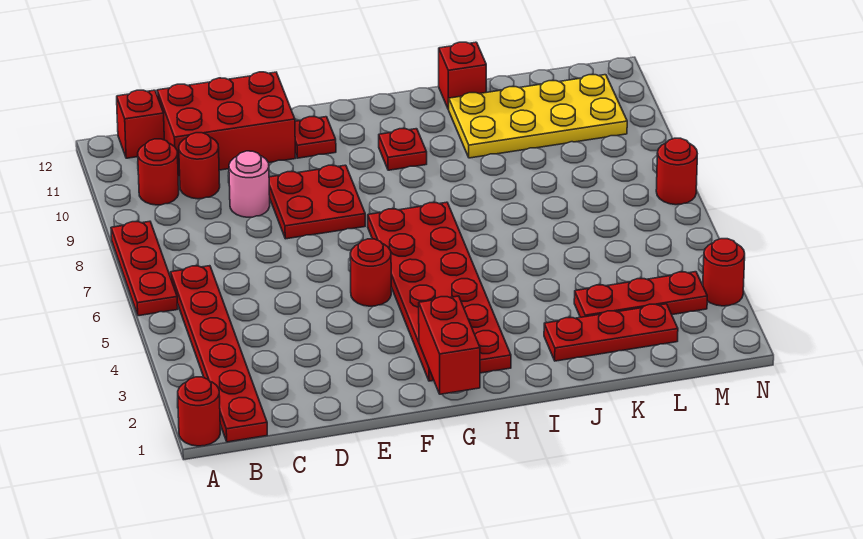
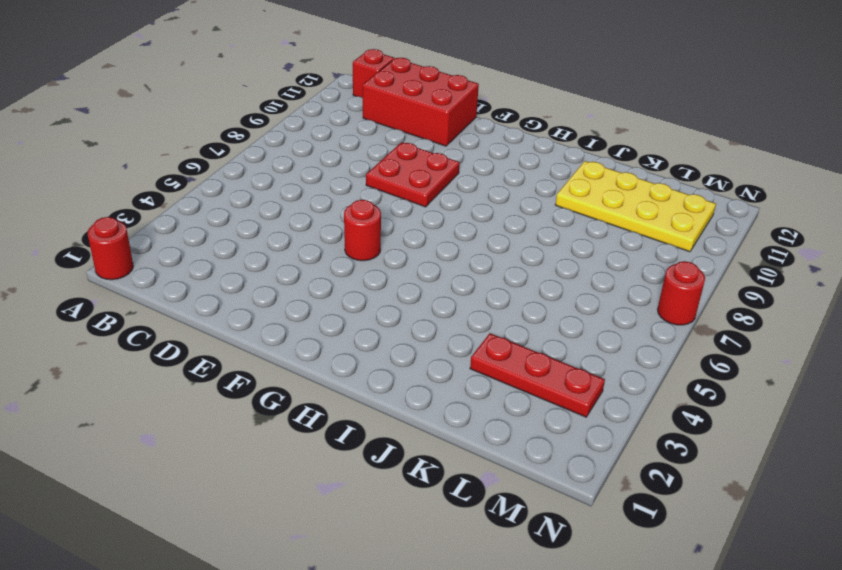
none -> red plate A6:A8 level 1
none -> red plate B1:B6 level 1
none -> red round brick B10 level 1

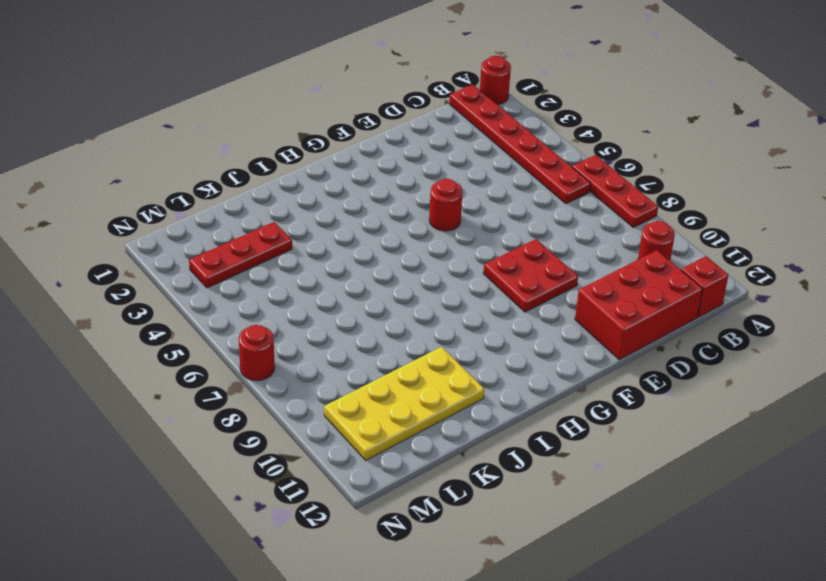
none -> red round brick C10 level 1
none -> pink round brick D9 level 1
none -> red plate F11 level 1

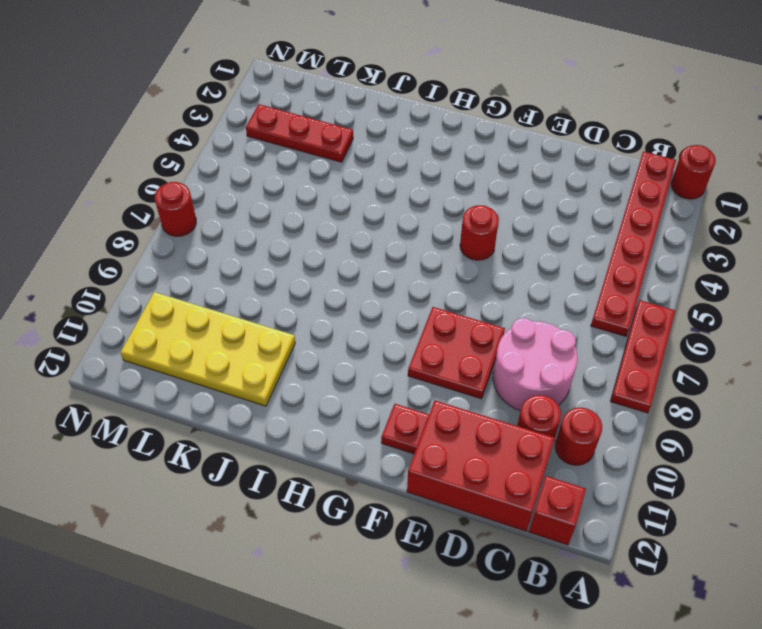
pink round brick C8:D9 level 1 -> pink round brick D9 level 1
none -> red plate G2:H7 level 1
none -> red plate H10 level 1
none -> red plate J2:L2 level 1

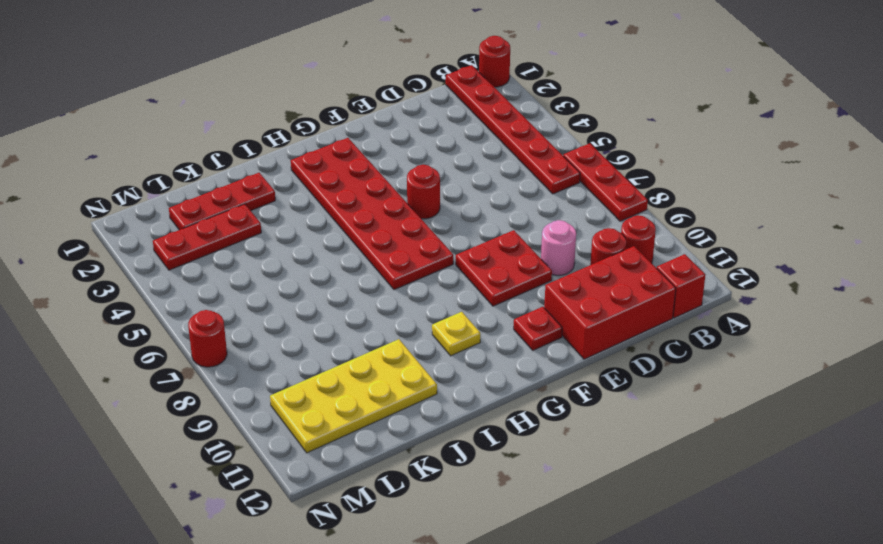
yellow plate H10 level 1 -> red plate H10 level 1
none -> red brick J12 level 1
none -> red round brick N3 level 1
none -> red brick G1:G2 level 2

